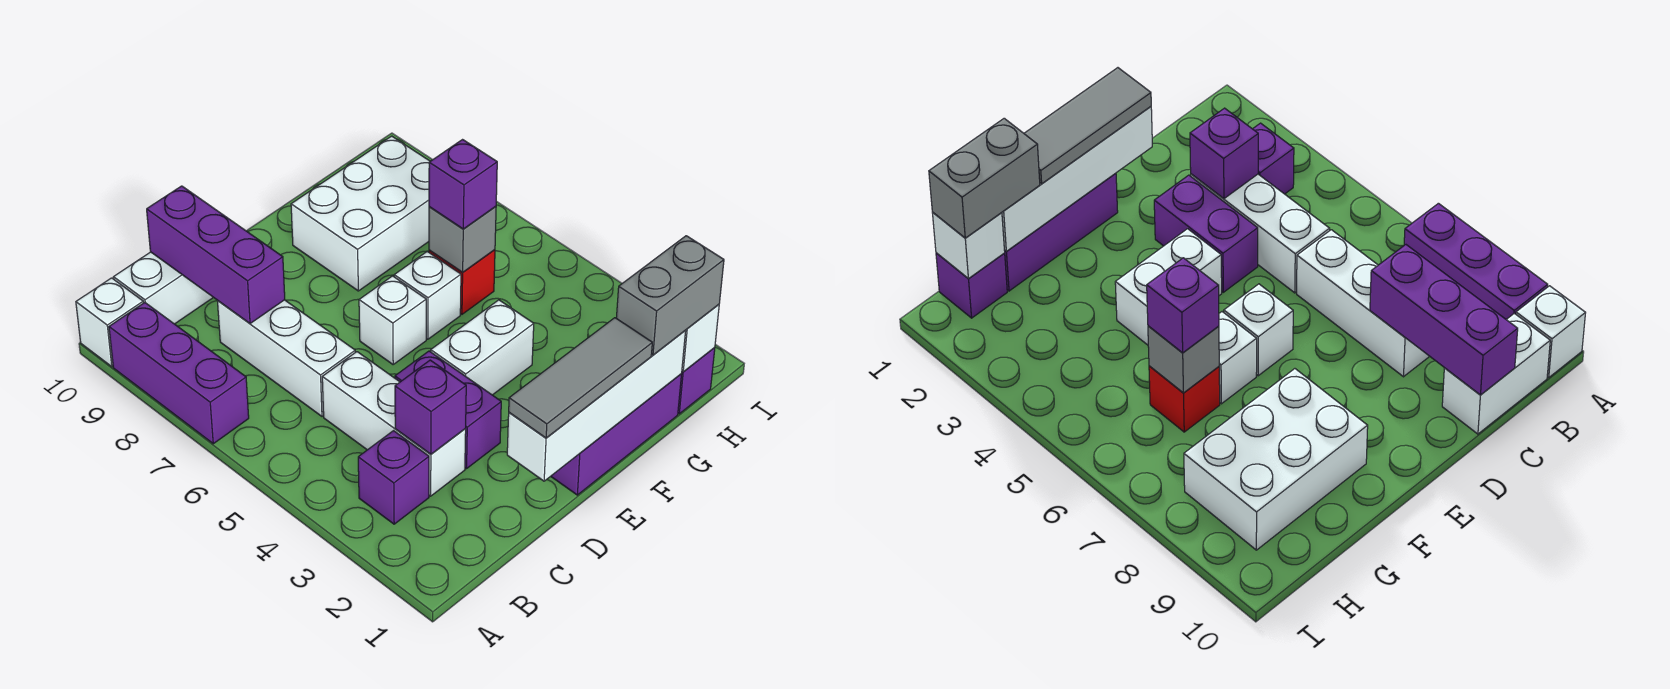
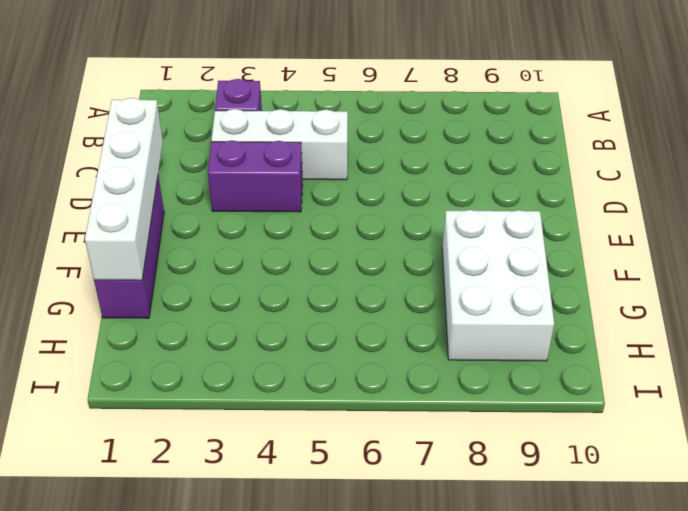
none -> purple brick A7:A9 level 1
none -> white brick A10 level 1
none -> white brick B10:C10 level 1

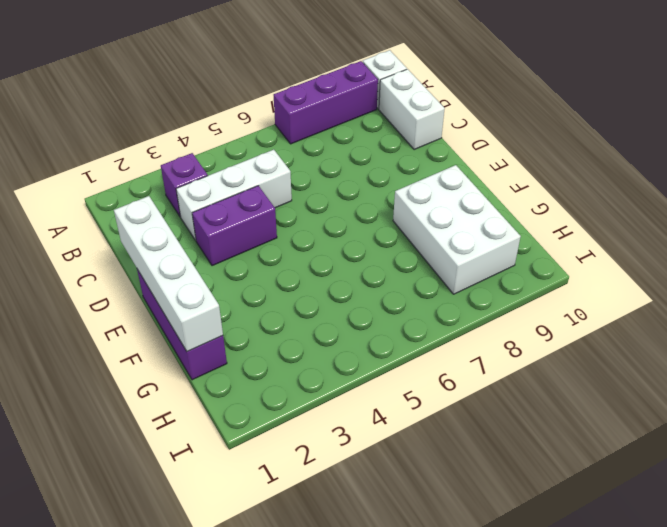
none -> white brick C6:C8 level 1
none -> white brick E4:F4 level 1
none -> white brick E6 level 1

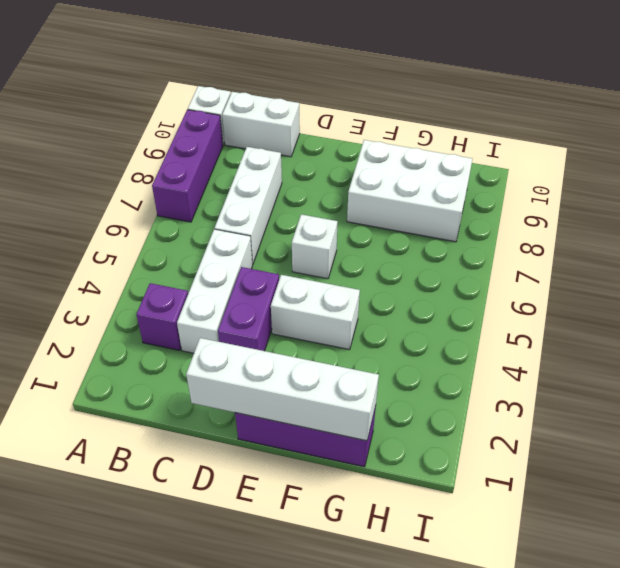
none -> white brick F6 level 1
none -> red brick G6 level 1
none -> purple brick H1 level 1

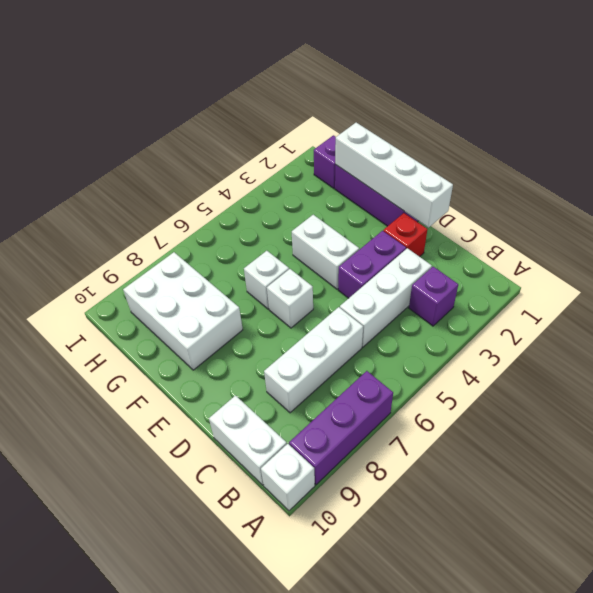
red brick D2 level 1 -> red brick G6 level 1
none -> purple brick C3 level 2
none -> purple brick C8:C10 level 2
none -> grey brick G6 level 2

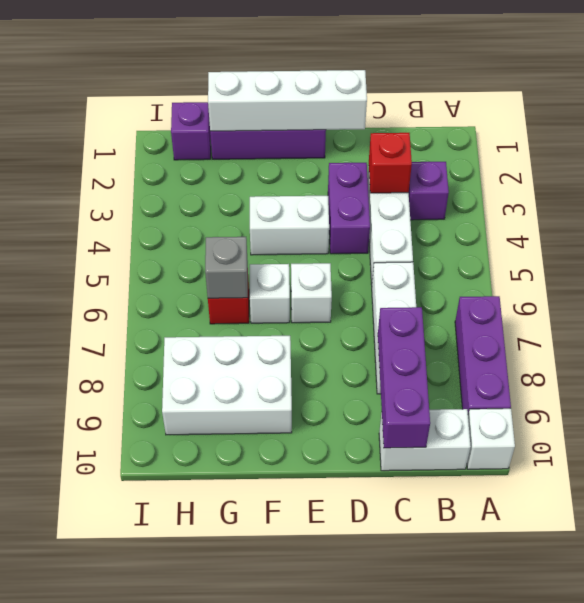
red brick C3 level 2 -> purple brick C3 level 2
none -> white brick H1 level 2
none -> grey tile D1:F1 level 3
none -> grey brick G1:H1 level 3

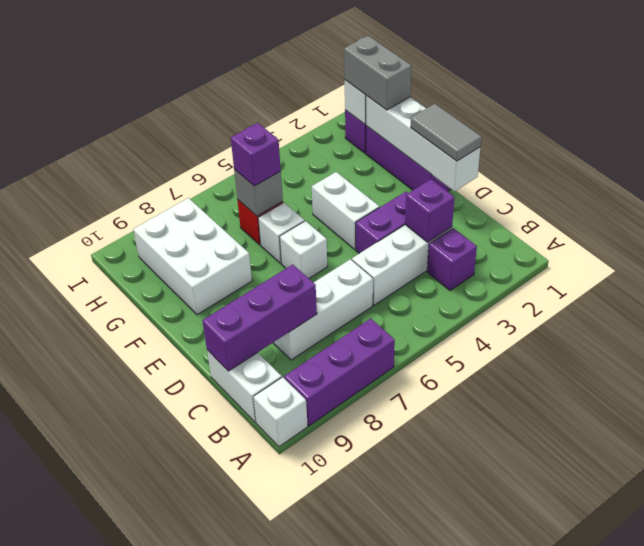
grey tile D1:E1 level 3 -> grey tile D1:F1 level 3

